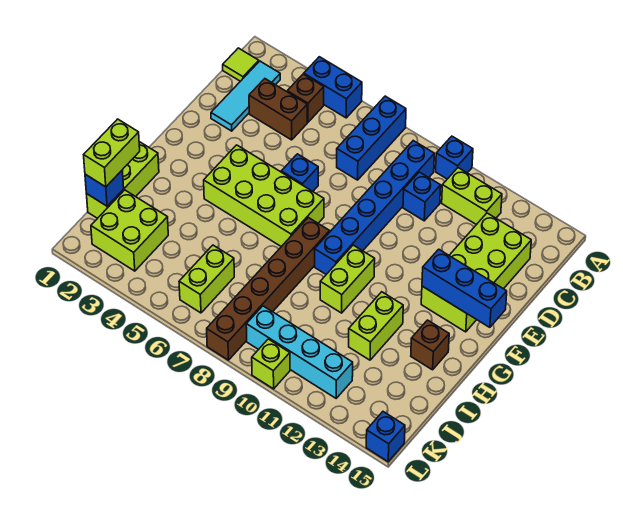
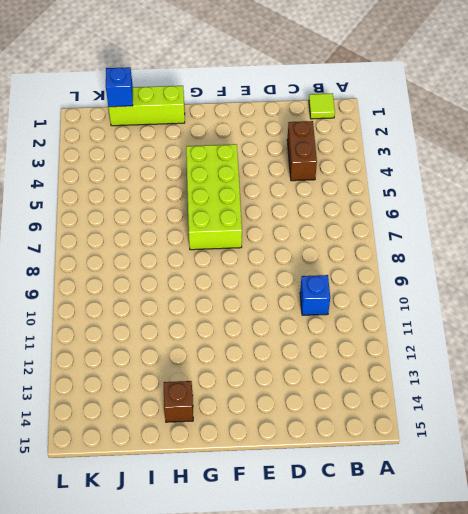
none -> blue brick A4:A5 level 1
none -> blue brick A7:C7 level 1
none -> blue brick A10 level 1

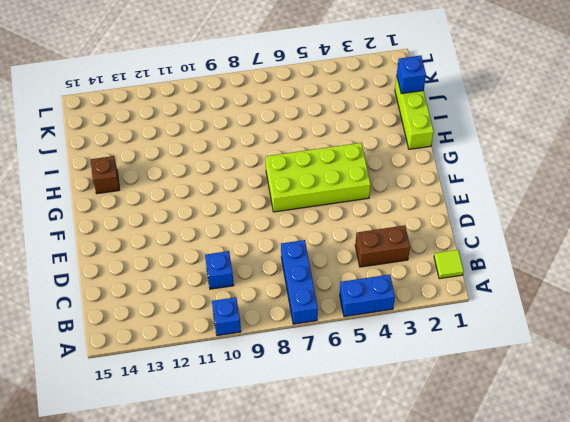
none -> cyan tile B2:D2 level 1
none -> brown brick B4 level 1
none -> blue brick B9:G9 level 1

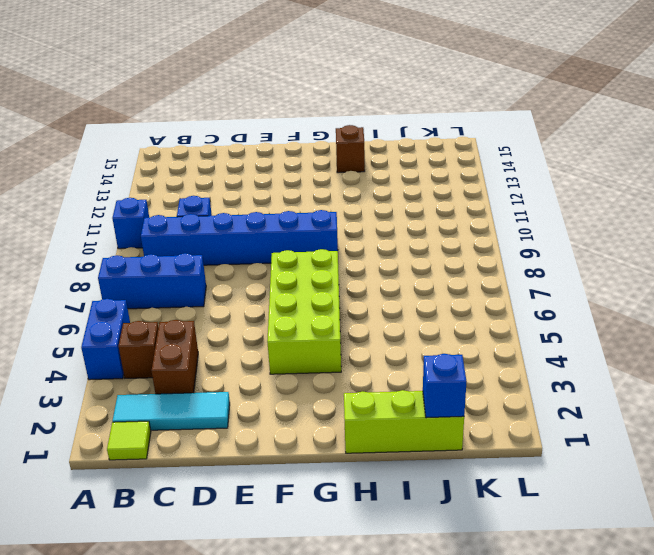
none -> lime brick B11:B12 level 1
none -> lime brick C13:F14 level 1
none -> blue brick E6 level 1

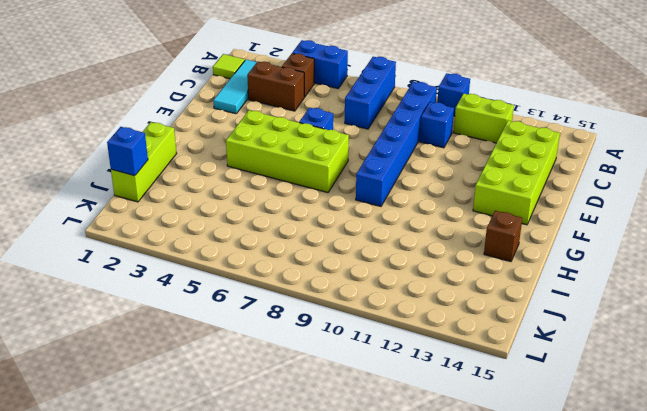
none -> brown brick G8:L8 level 1
none -> lime brick G10:H10 level 1
none -> lime brick H12:I12 level 1

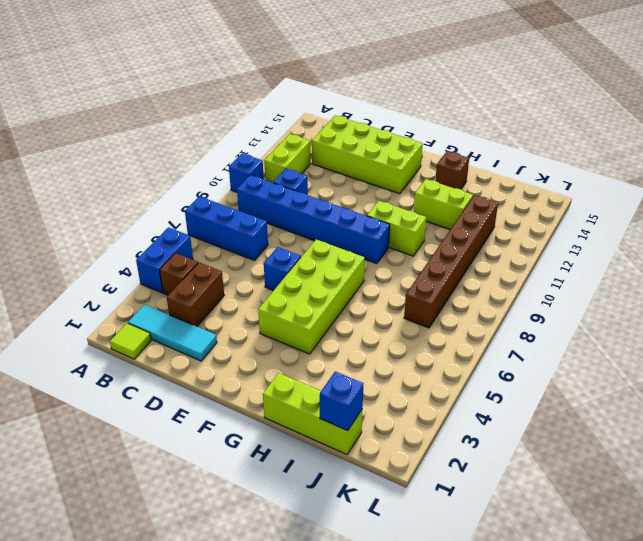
brown brick J7:J12 level 1 -> brown brick G8:L8 level 1
none -> lime brick J2:K3 level 1
none -> lime brick J6:K6 level 1
none -> cyan brick K9:K12 level 1

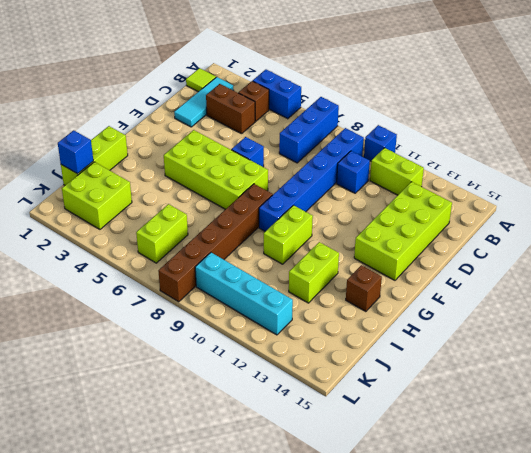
none -> lime brick L10 level 1
none -> blue brick L15 level 1
none -> blue brick F13:F15 level 2

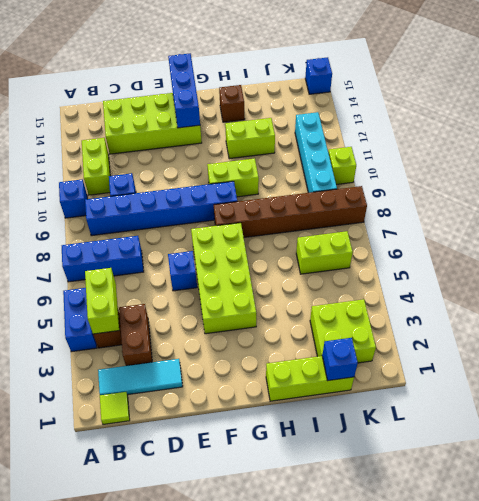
lime brick B4:B5 level 2 -> lime brick I1:J1 level 3

